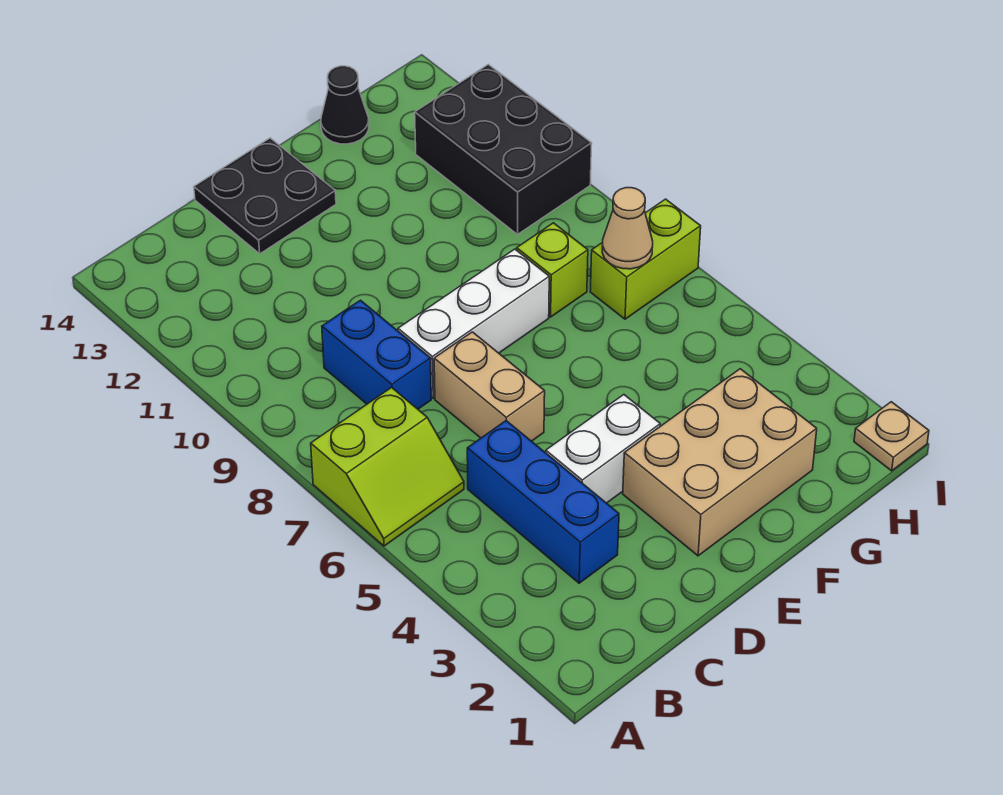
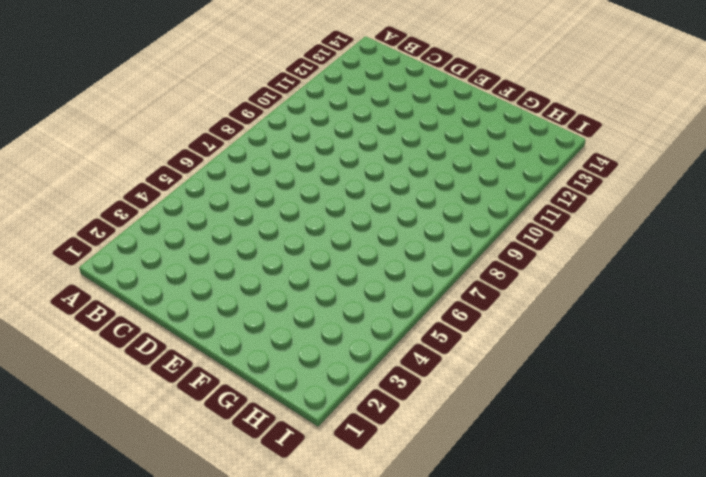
none -> lime slope A6:B7 level 1 top 7
none -> blue brick C3:C5 level 1
none -> blue brick C8:C9 level 1

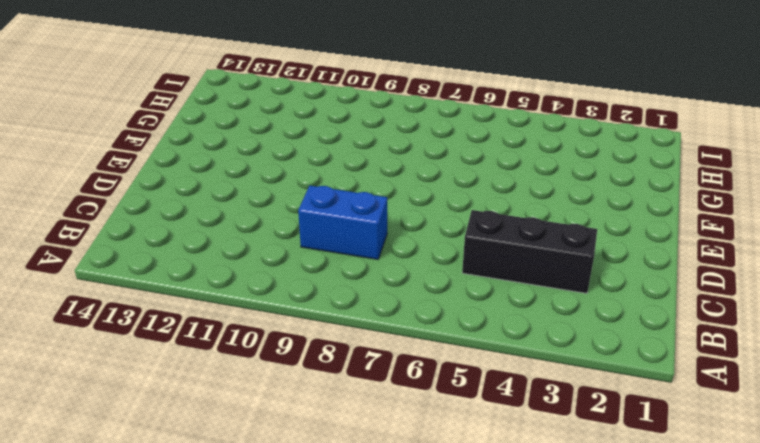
black brick C3:C5 level 1 -> blue brick C3:C5 level 1
none -> lime slope A6:B7 level 1 top 7
none -> white brick D4:E4 level 1
none -> tan brick D6:D7 level 1

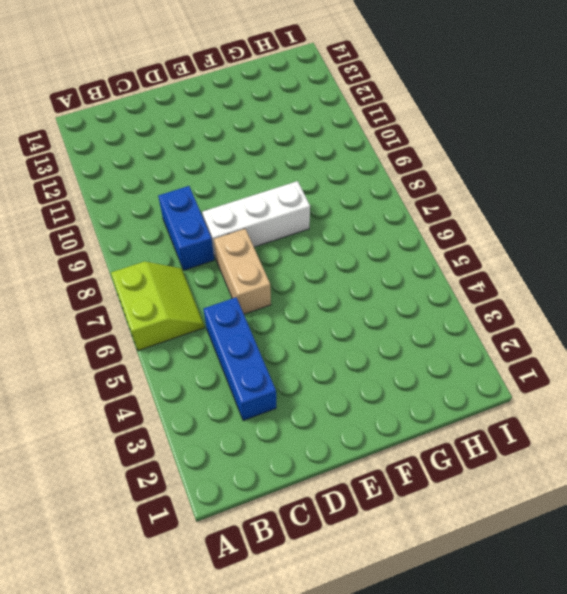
lime slope A6:B7 level 1 top A -> lime slope A6:B7 level 1 top 7
none -> white brick D4:E4 level 1
none -> black plate D13:E14 level 1
none -> tan brick E2:G3 level 1

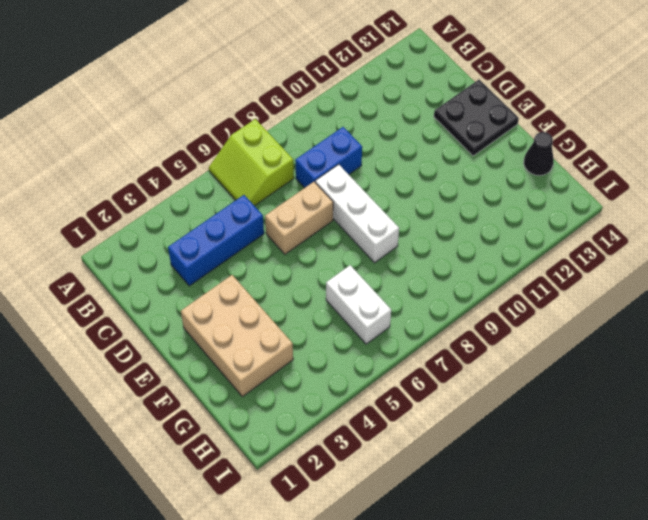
white brick G6:H6 level 1 -> white brick D4:E4 level 1
none -> lime brick G8 level 1
none -> lime brick H7:I7 level 1
none -> black brick H10:I12 level 1

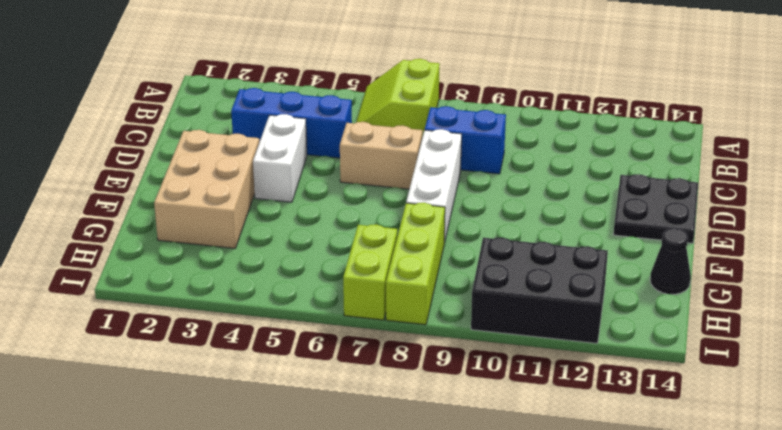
lime brick G8:I8 level 1 -> lime brick G8 level 1
none -> tan plate I1 level 1
none -> tan cone H7 level 2

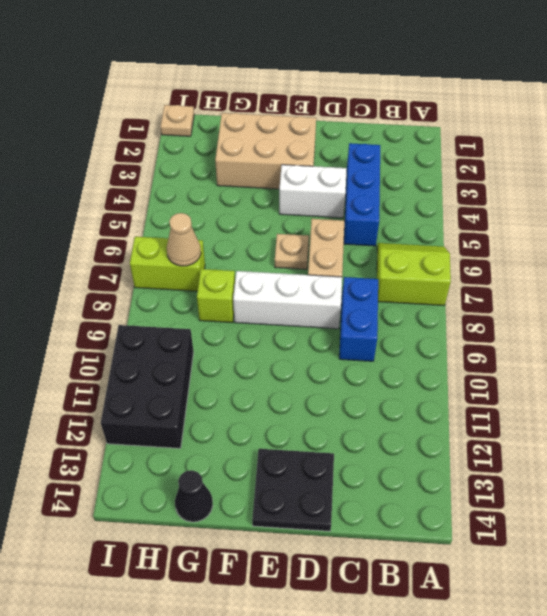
tan plate E6 level 1 -> none

